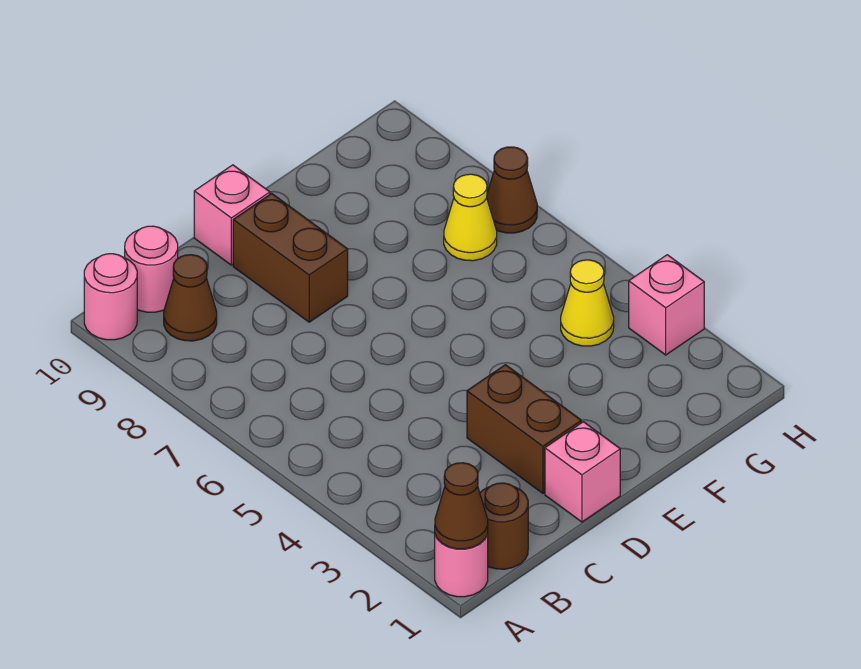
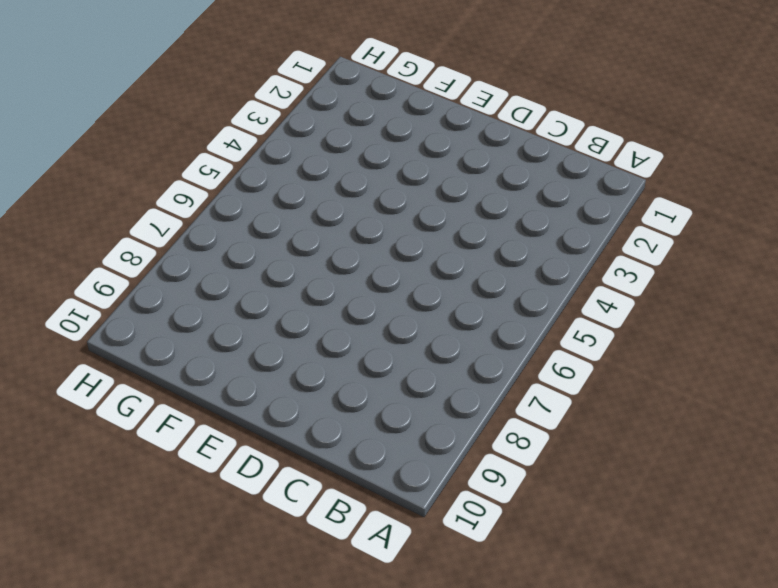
none -> pink round brick A1 level 1
none -> pink round brick A10 level 1
none -> brown round brick B1 level 1

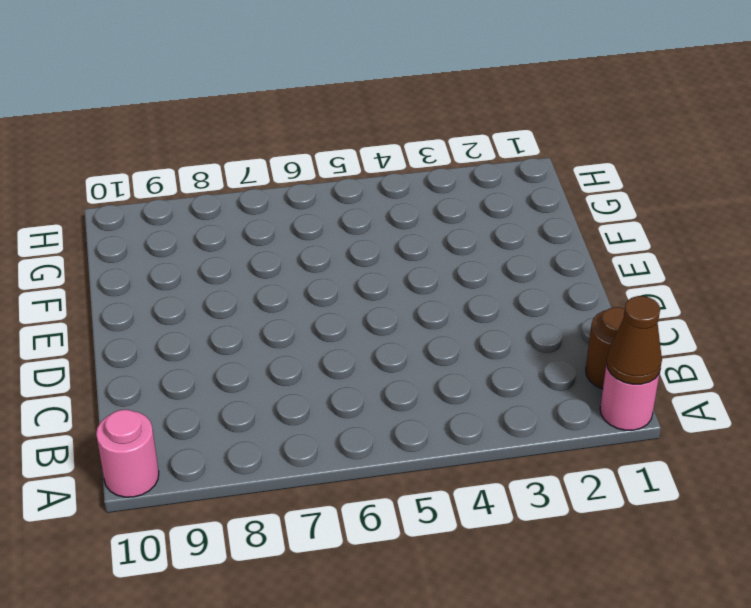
none -> brown cone B9 level 1
none -> pink round brick B10 level 1
none -> pink brick D1 level 1

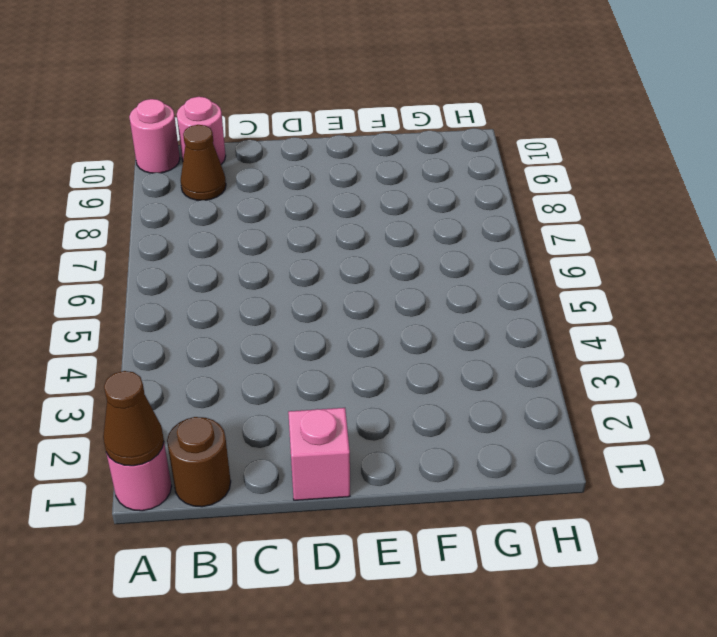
none -> brown brick D2:D3 level 1
none -> brown brick D8:D9 level 1
none -> pink brick D10 level 1

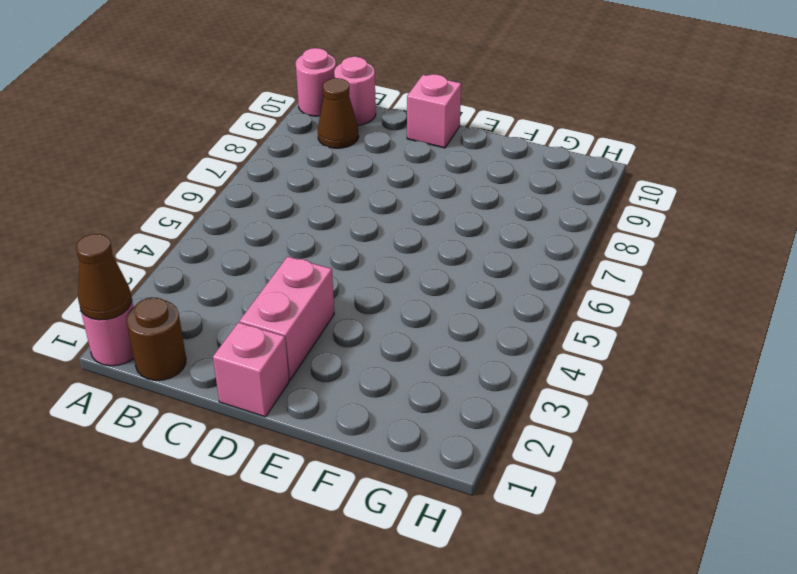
pink brick D2:D3 level 1 -> brown brick D2:D3 level 1
none -> brown brick D8:D9 level 1
none -> yellow cone G4 level 1
none -> yellow cone G7 level 1

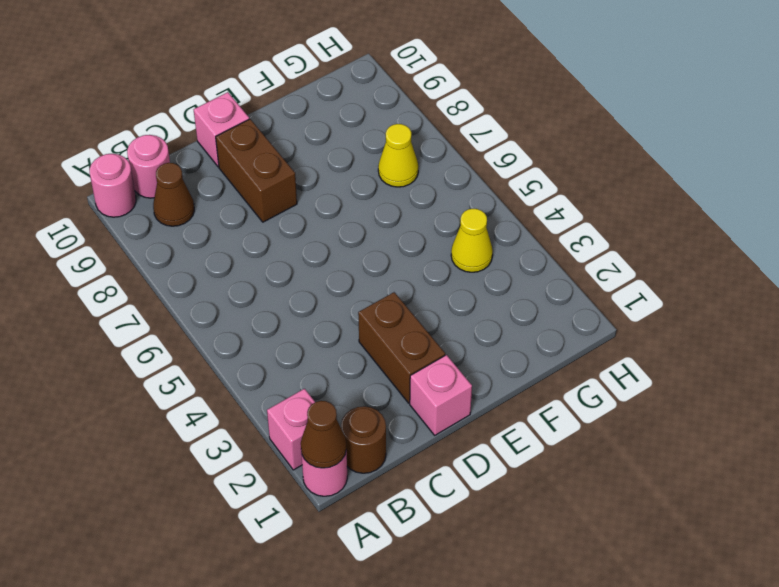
pink brick A2 level 1 -> pink brick H3 level 1
none -> brown cone H7 level 1

